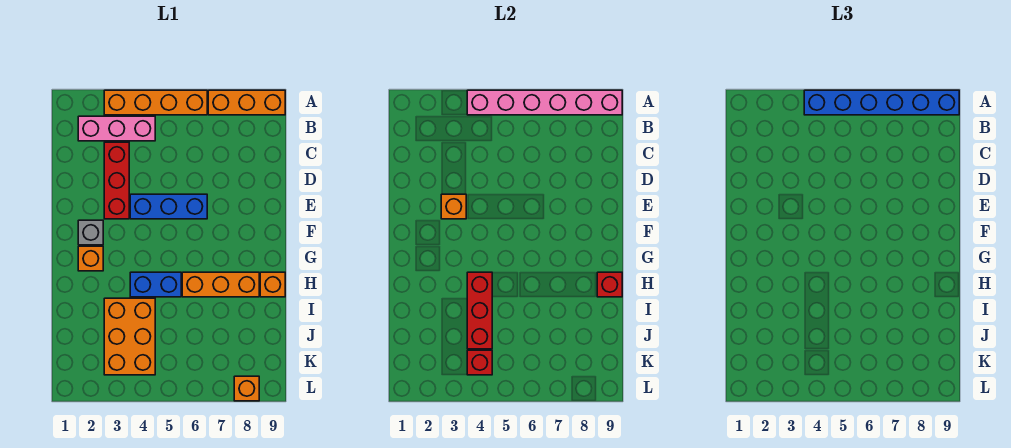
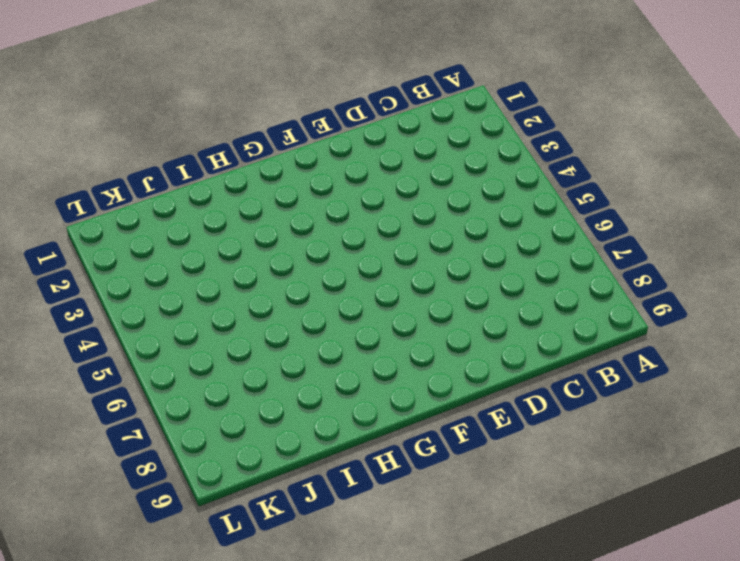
none -> orange brick A3:A6 level 1
none -> orange brick A7:A9 level 1
none -> pink brick B2:B4 level 1

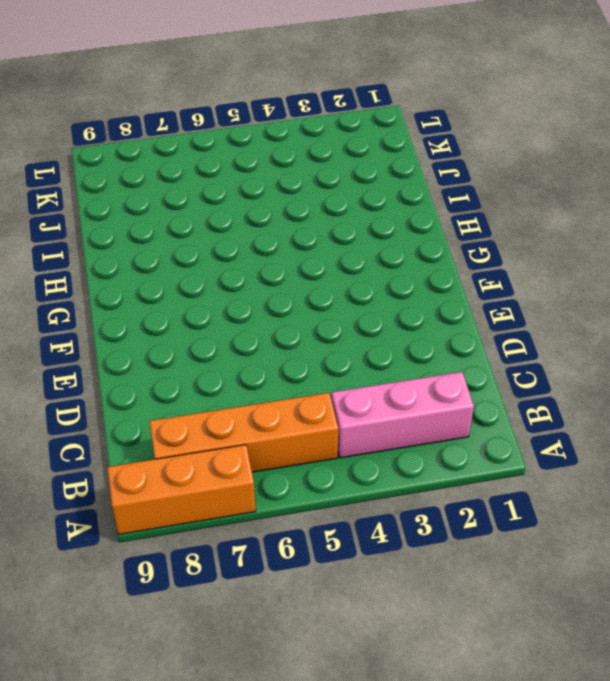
orange brick B5:B8 level 1 -> orange brick A3:A6 level 1
none -> red brick C3:E3 level 1
none -> blue brick E4:E6 level 1
none -> grey brick F2 level 1

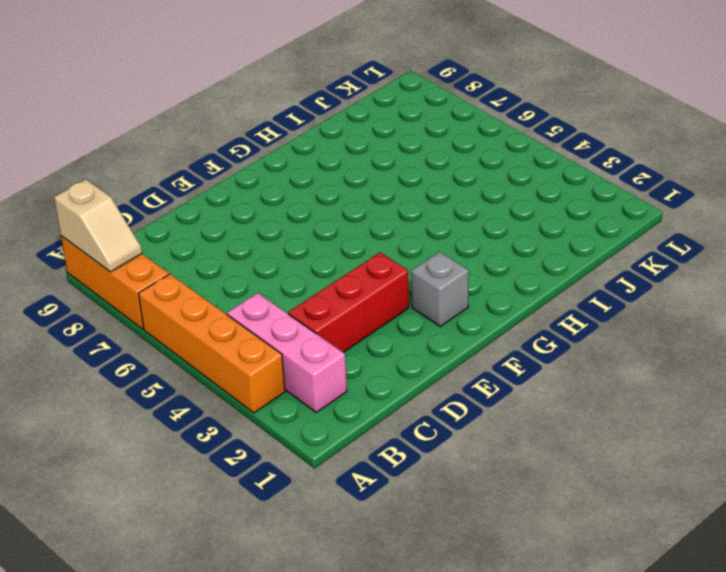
tan slope A8:A9 level 2 top 9 -> pink brick A4:A9 level 2
none -> blue brick E4:E6 level 1
none -> orange brick G2 level 1
none -> blue brick H4:H5 level 1

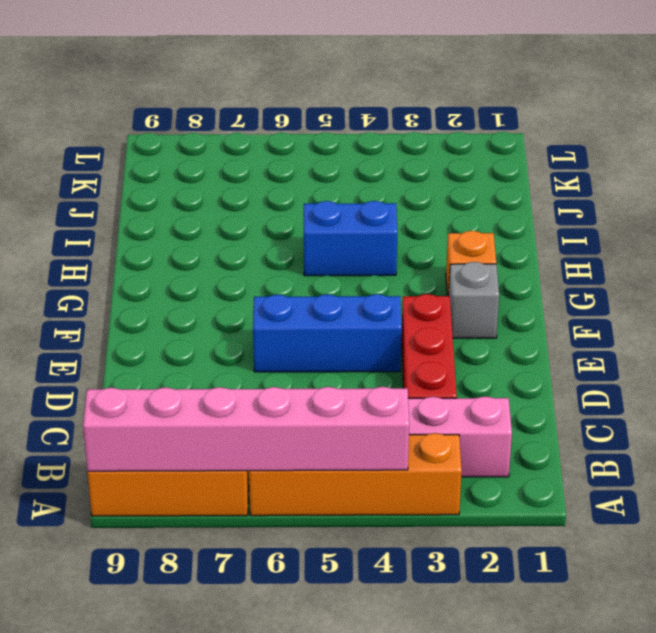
none -> orange brick H6:H8 level 1
none -> orange brick H9 level 1
none -> orange brick I3:K4 level 1

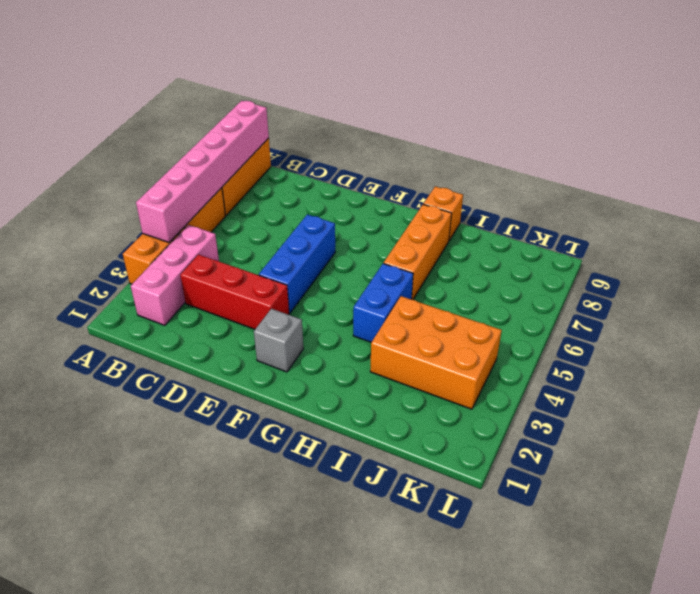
none -> orange brick G2 level 1
none -> orange brick L8 level 1
none -> orange brick E3 level 2

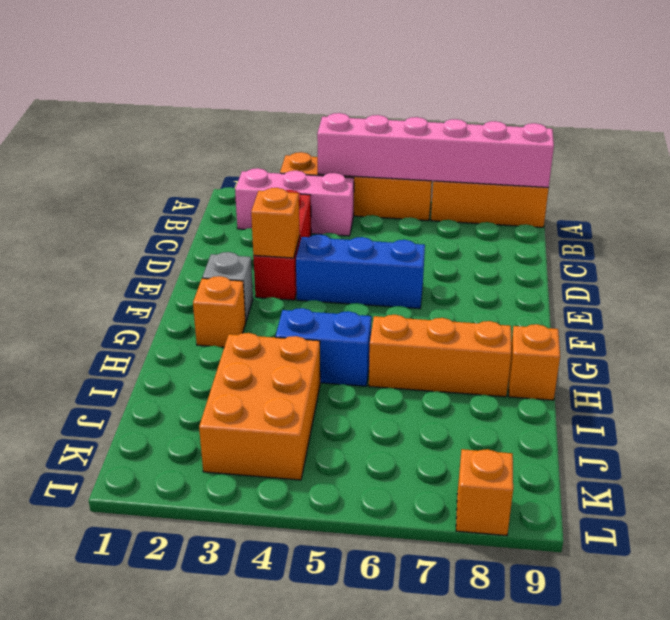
none -> red brick H4:J4 level 2
none -> red brick H9 level 2
none -> red brick K4 level 2

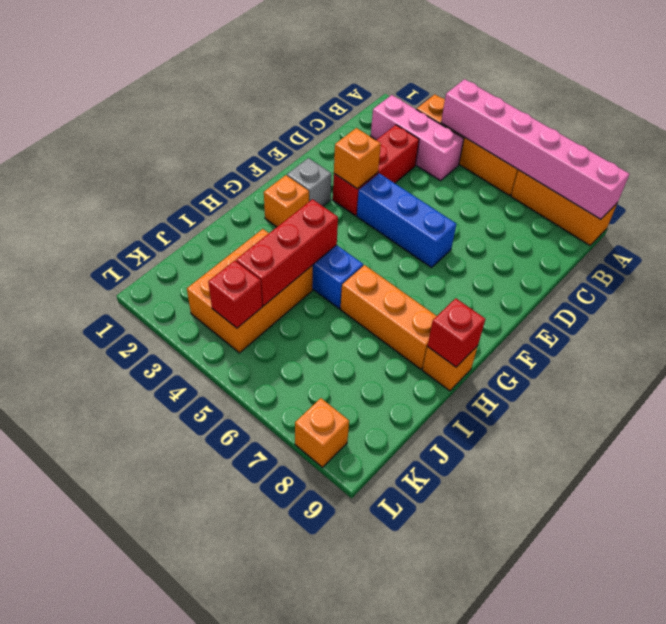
none -> blue brick A4:A9 level 3

